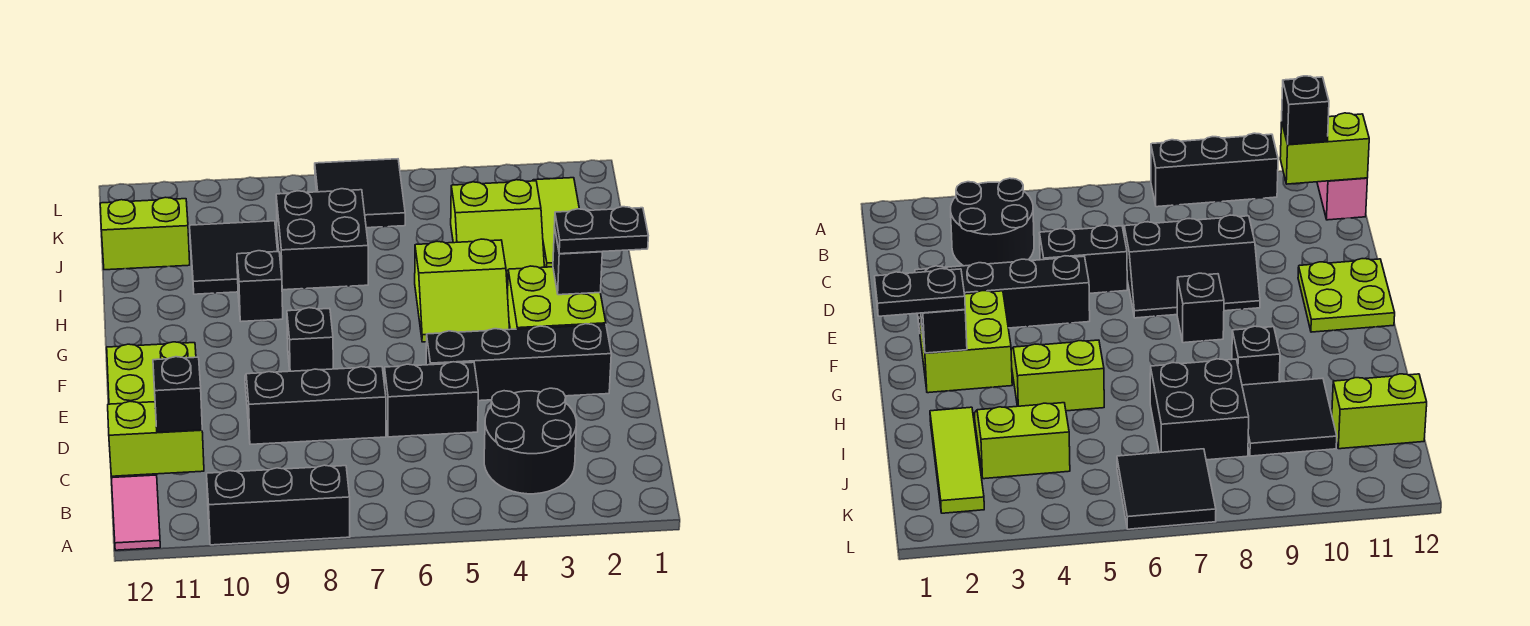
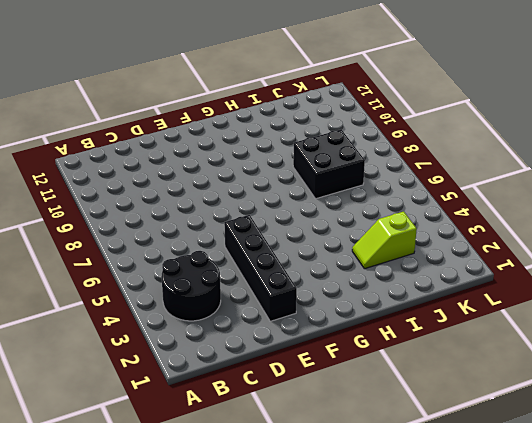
lime slope I3:J3 level 1 top J -> lime slope I3:J4 level 1 top J
none -> black brick A8:A10 level 1
none -> pink slope A12:B12 level 1 top B
none -> black brick D5:D6 level 1

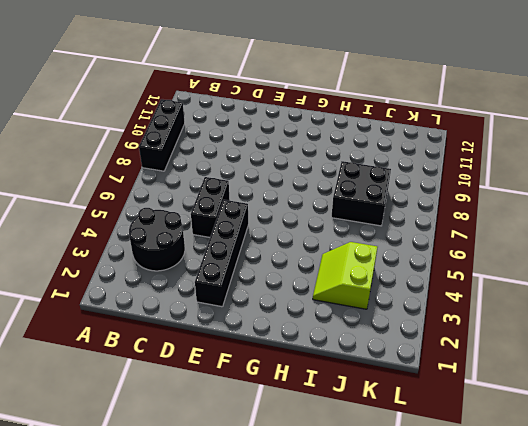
none -> pink slope A12:B12 level 1 top B
none -> black slope D7:E9 level 1 top D
none -> lime plate E11:F12 level 1

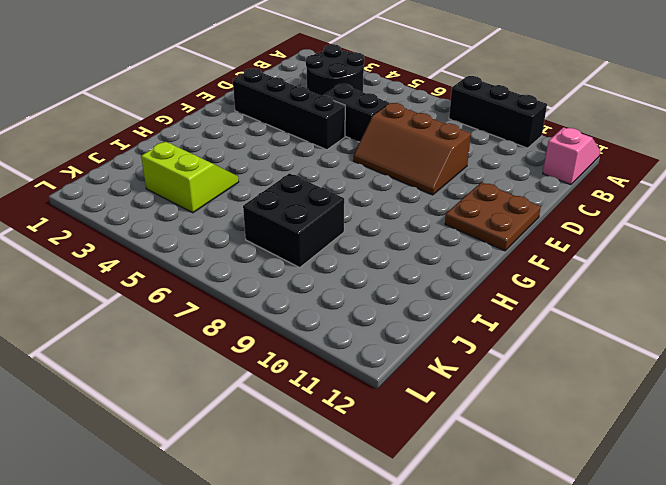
brown slope D7:E9 level 1 top D -> black slope D7:E9 level 1 top D
brown plate E11:F12 level 1 -> lime plate E11:F12 level 1
none -> lime brick F2:G3 level 1
none -> black brick F8 level 1
none -> lime slope G4:H5 level 1 top H

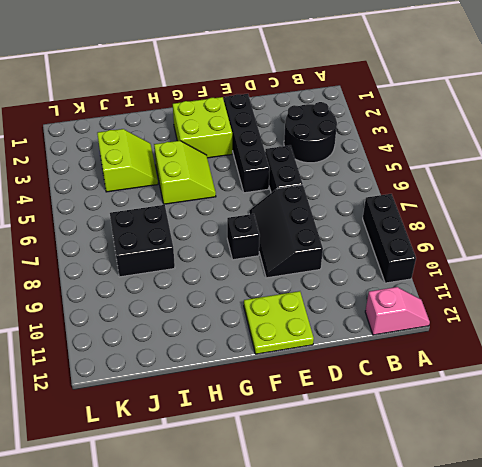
none -> black brick H9 level 1
none -> lime tile I2:K2 level 1
none -> black tile I9:J10 level 1

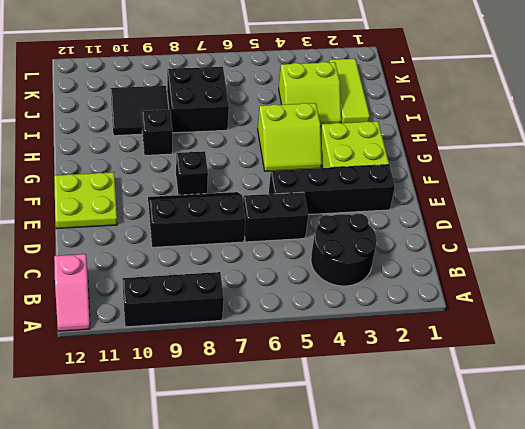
none -> lime brick J11:J12 level 1
none -> black tile K6:L7 level 1
none -> lime brick B11:B12 level 2

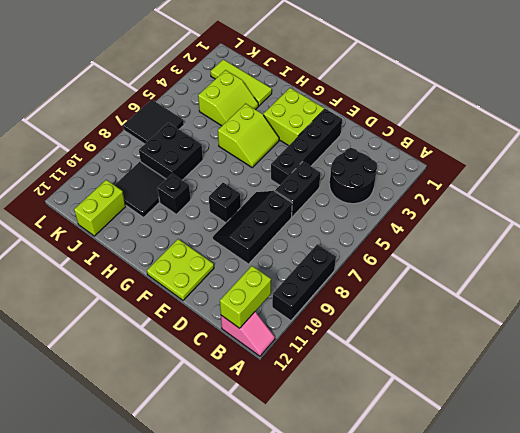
none -> black brick G2 level 2
none -> black brick B11 level 3
none -> black plate G1:G2 level 3

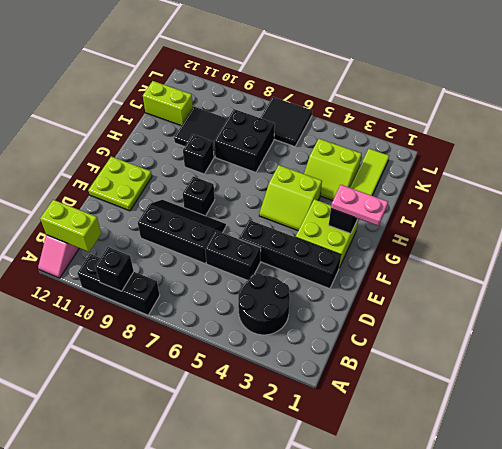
black brick A9 level 2 -> black brick B11 level 3
pink plate G1:G2 level 3 -> black plate G1:G2 level 3

